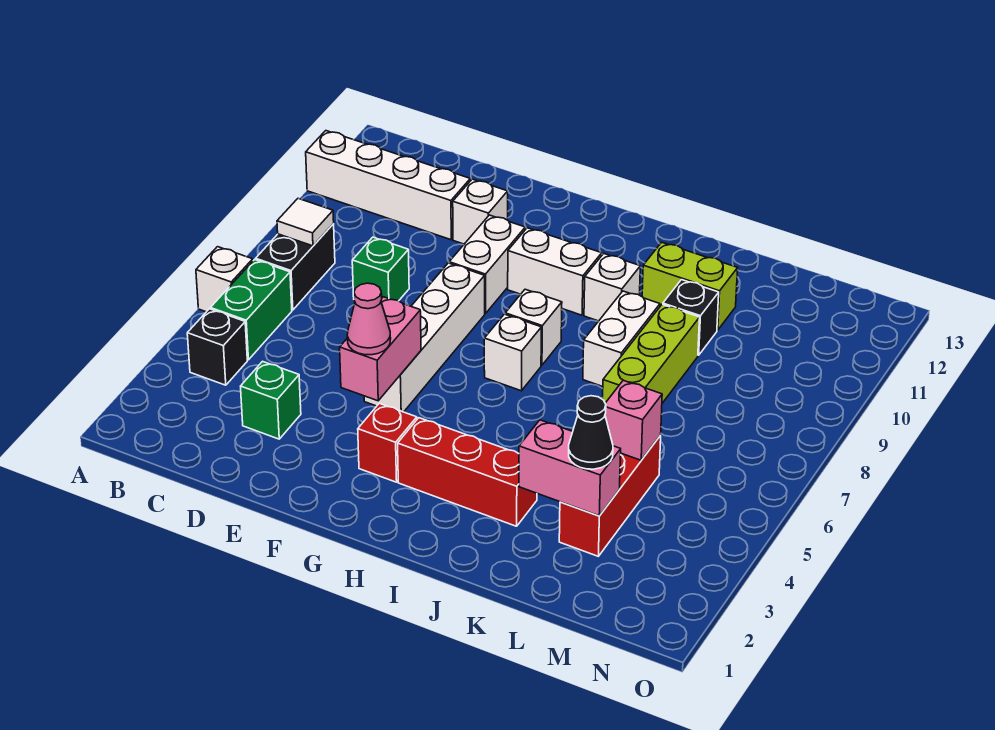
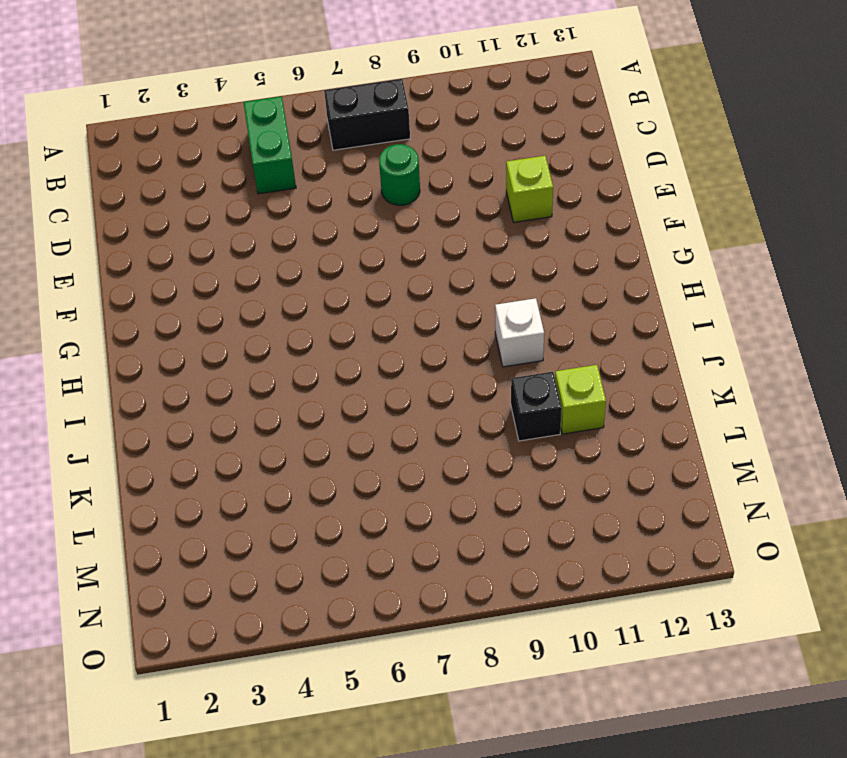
green brick B5:C5 level 1 -> green brick B5:B6 level 1
green round brick D8 level 1 -> green brick D8 level 1
lime brick E11 level 1 -> white brick E11 level 1
lime brick K11 level 1 -> lime brick J11:K11 level 1
none -> white brick A6 level 1
none -> white brick A11:D11 level 1
none -> black brick B4 level 1

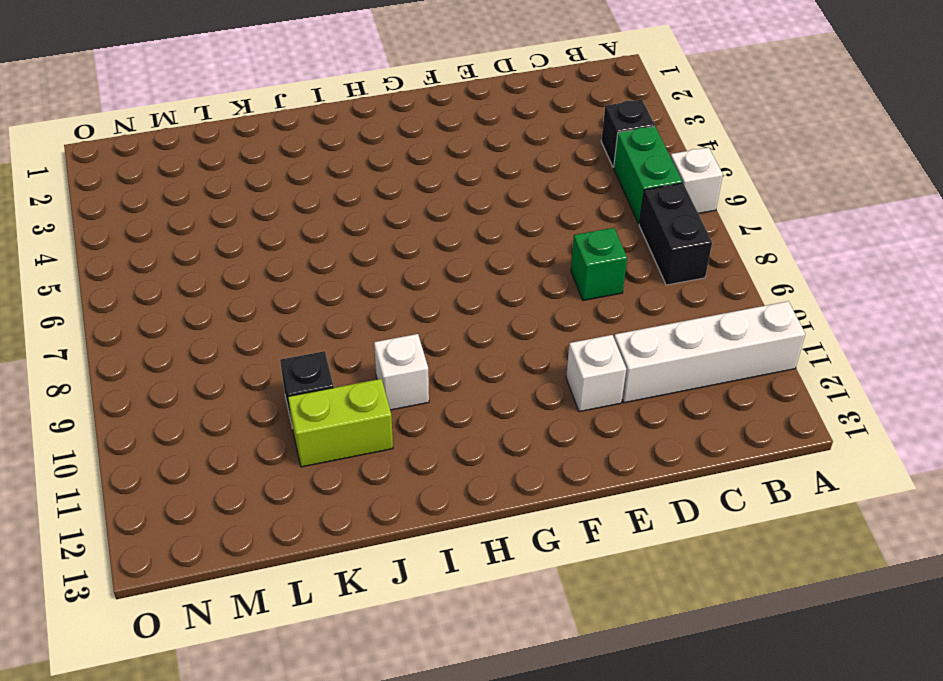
none -> green brick D3 level 1
none -> white brick F5:F8 level 1
none -> white brick F9:F10 level 1

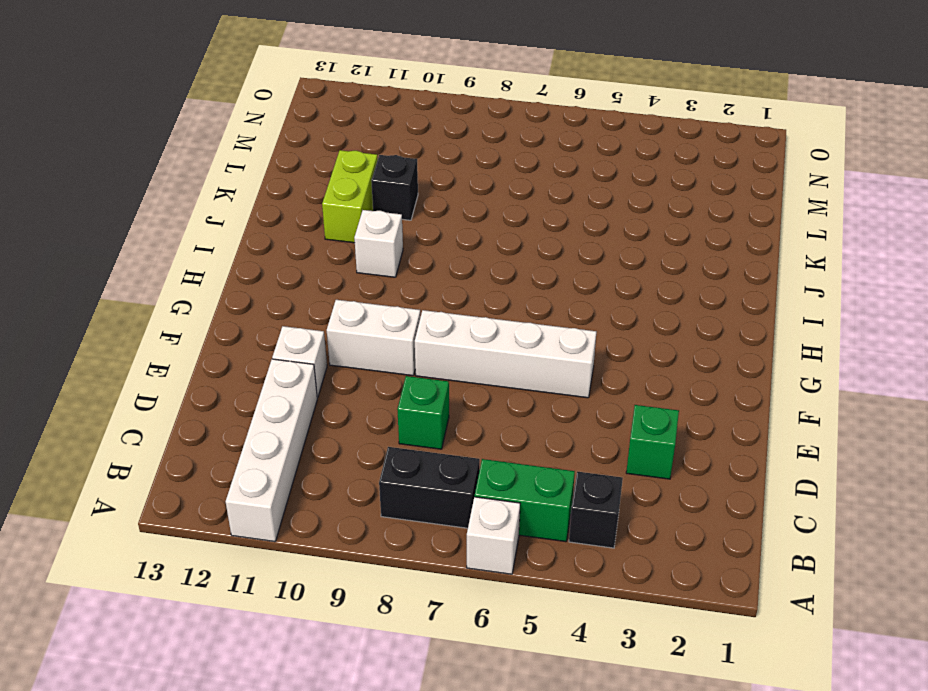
none -> red brick G3 level 1
none -> white brick G10:H10 level 1
none -> red brick H3:J3 level 1

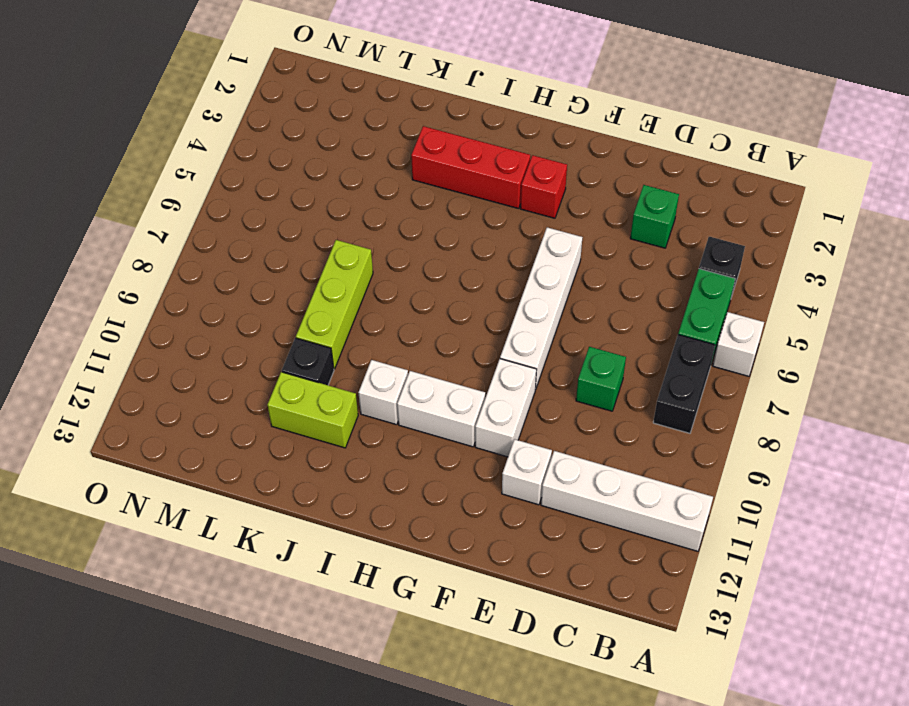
none -> white brick H7 level 1
none -> white brick H8 level 1
none -> white brick J8:J9 level 1

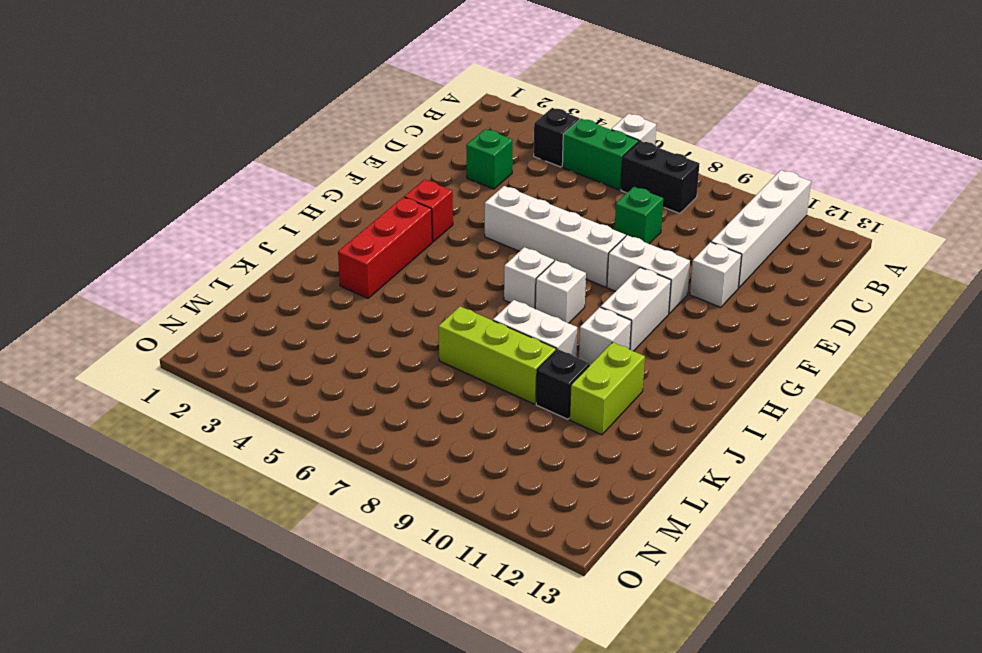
none -> red brick L3:L5 level 1
none -> white tile B8 level 2
none -> pink brick F4:F5 level 2

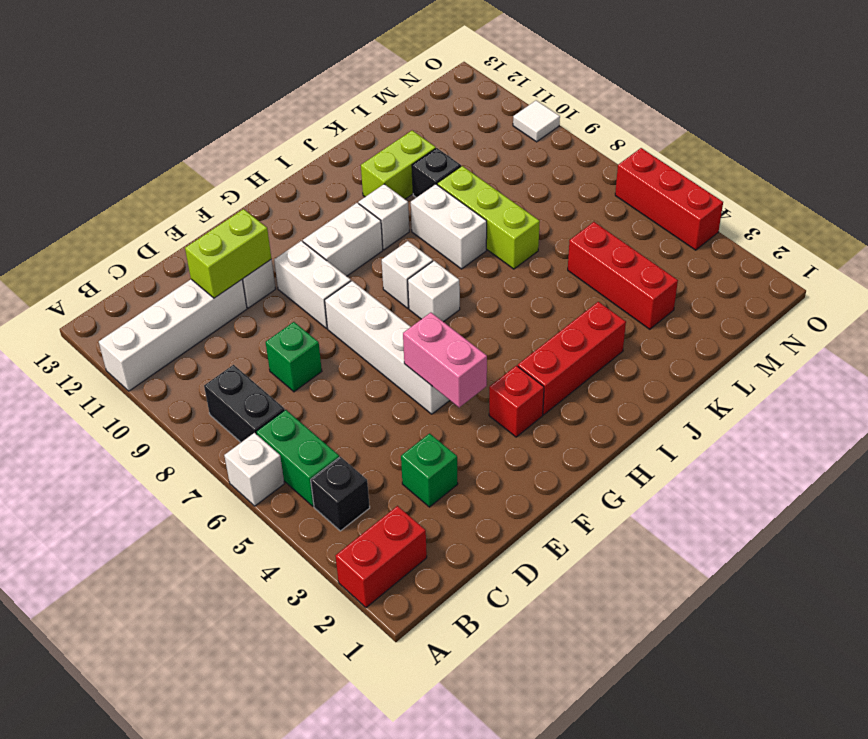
red brick A2:B2 level 1 -> none
lime brick D11:E11 level 2 -> none
red brick O4:O6 level 1 -> none
white tile O10 level 1 -> white tile B8 level 2
none -> pink brick K3:L3 level 2
none -> pink brick L5 level 2
none -> pink cone F4 level 3

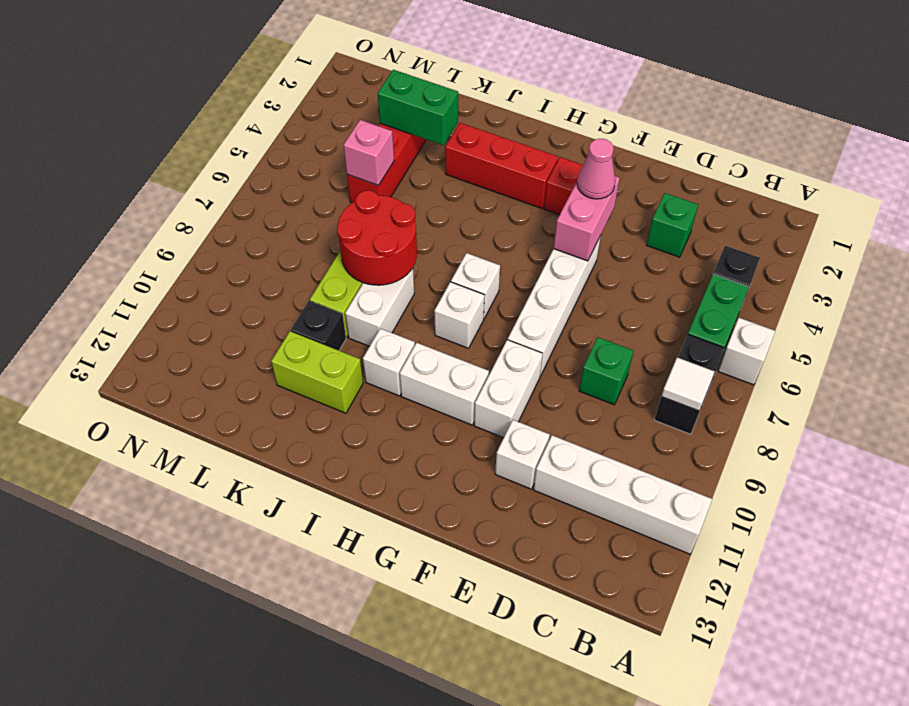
red round brick J7:K8 level 2 -> none
green brick K3:L3 level 2 -> pink brick K3:L3 level 2
none -> black cone L3 level 3

